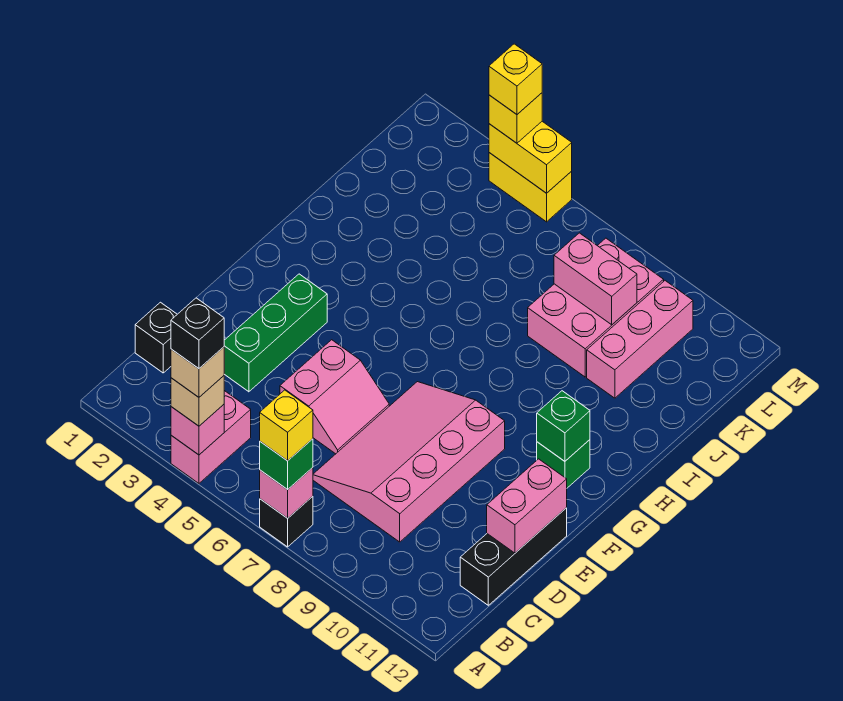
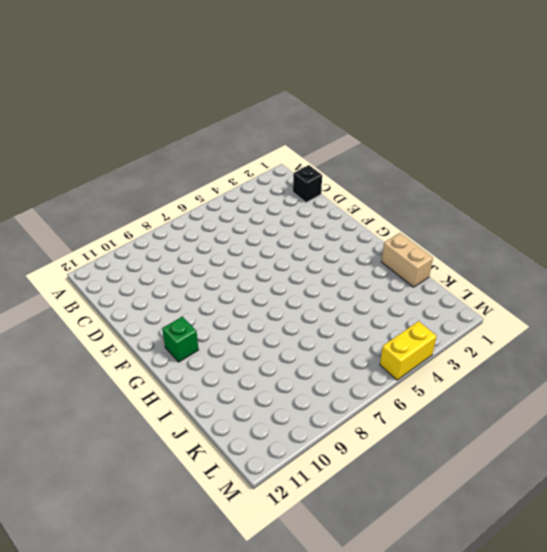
tan brick I1:J1 level 1 -> none
none -> pink brick A4:B4 level 1
none -> black brick A7 level 1
none -> pink slope C7:F9 level 1 top 9

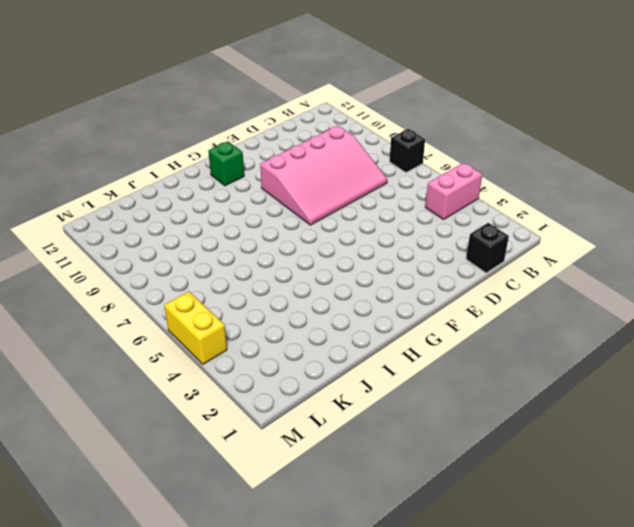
none -> black brick C12:E12 level 1
none -> green brick D3:F3 level 1
none -> pink slope D5:E6 level 1 top 5

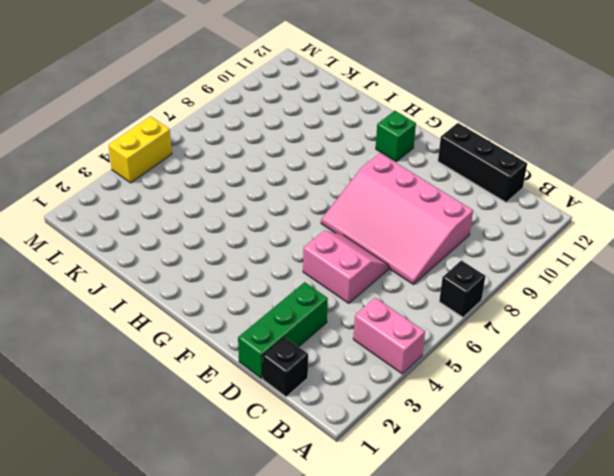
green brick D1:D3 level 1 -> green brick D3:F3 level 1
none -> pink brick J8:L9 level 1
none -> pink brick J10:L10 level 1
none -> pink brick A4 level 2

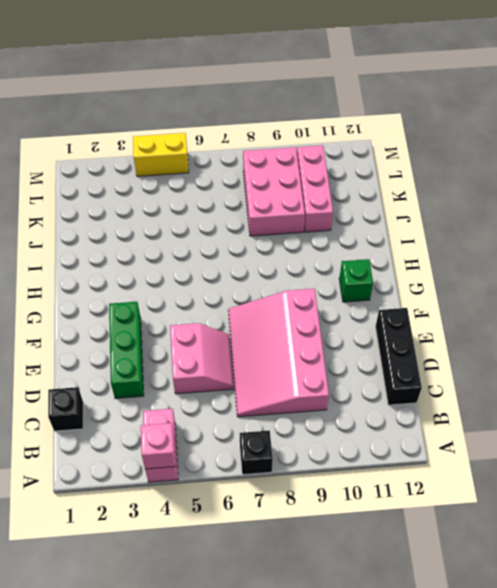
none -> pink brick A7 level 2
none -> pink brick D12:E12 level 2
none -> green brick G11 level 2

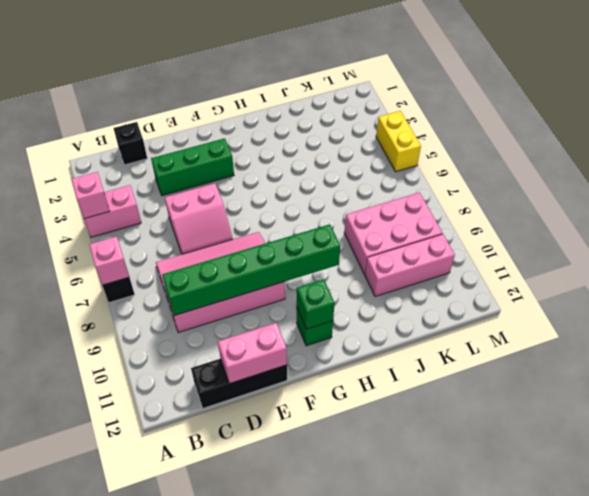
green brick C9:H9 level 2 -> none
none -> pink brick K8:K9 level 2
none -> yellow brick M4:M5 level 2
none -> tan brick A4 level 3

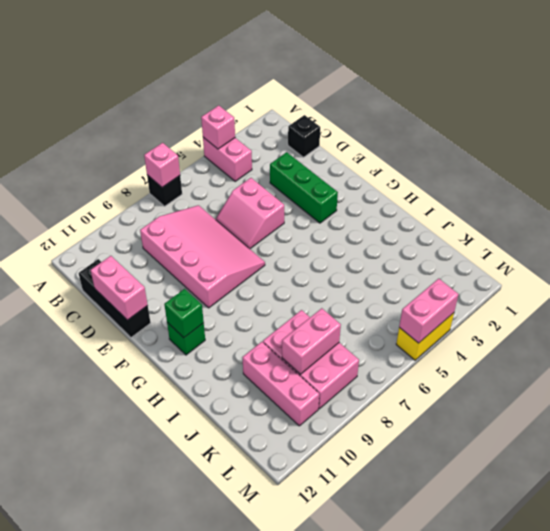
pink brick M4:M5 level 2 -> yellow brick M4:M5 level 2
none -> tan brick A4 level 3
none -> green brick A7 level 3
none -> yellow brick M4 level 3

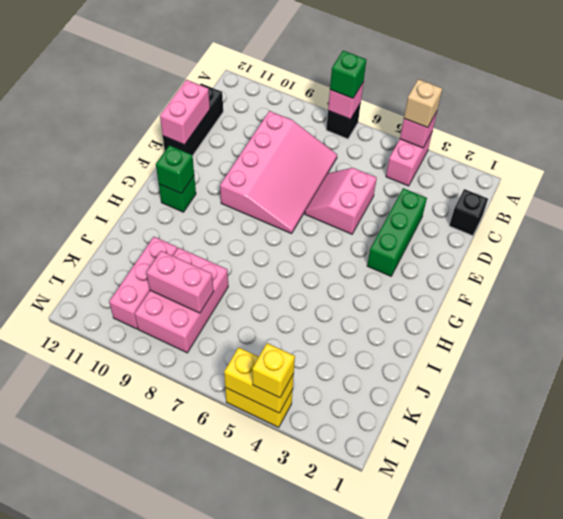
none -> tan brick A4 level 4
none -> yellow brick A7 level 4
none -> yellow brick M4 level 4

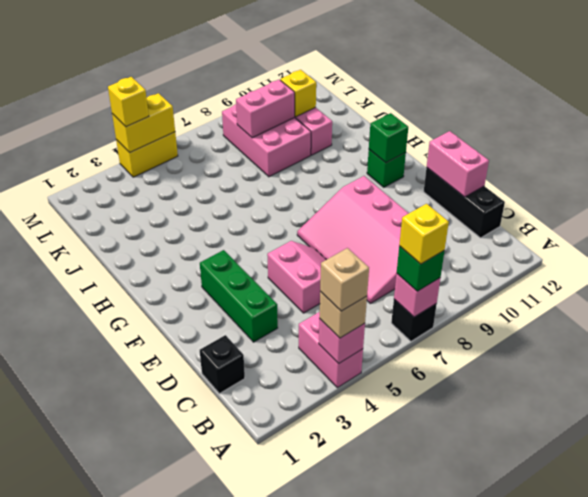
yellow brick K10 level 2 -> yellow brick M4 level 4
none -> black brick A4 level 5

